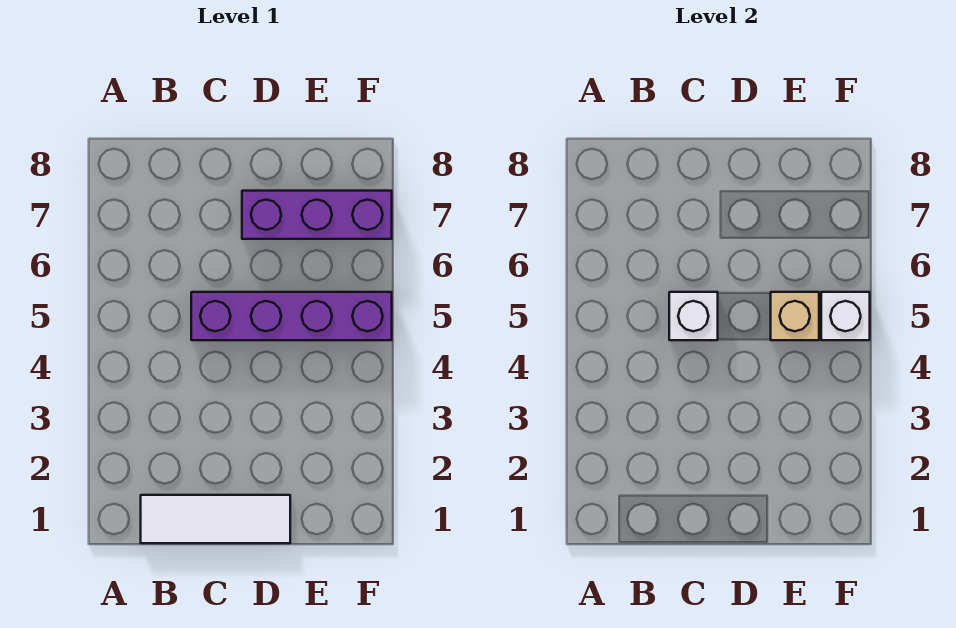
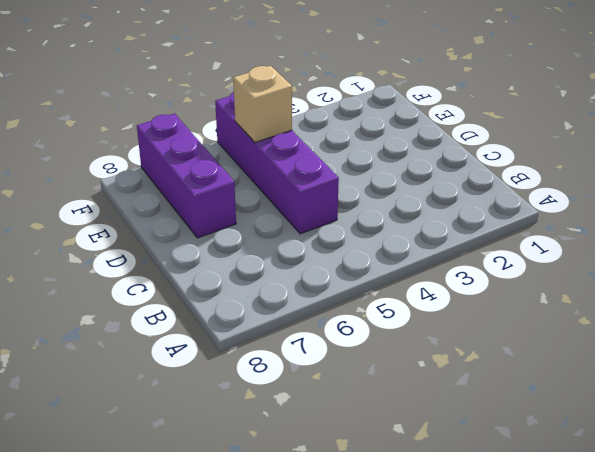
none -> white tile B1:D1 level 1
none -> white brick C5 level 2

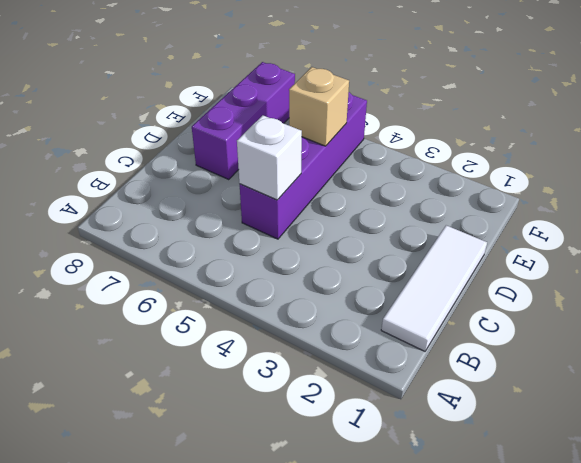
none -> white brick F5 level 2

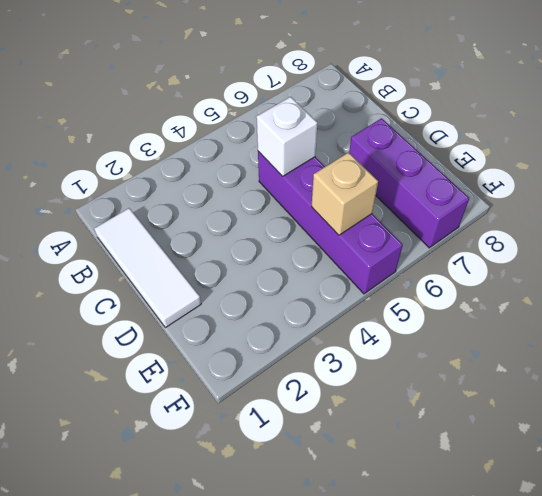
none -> white brick F5 level 2

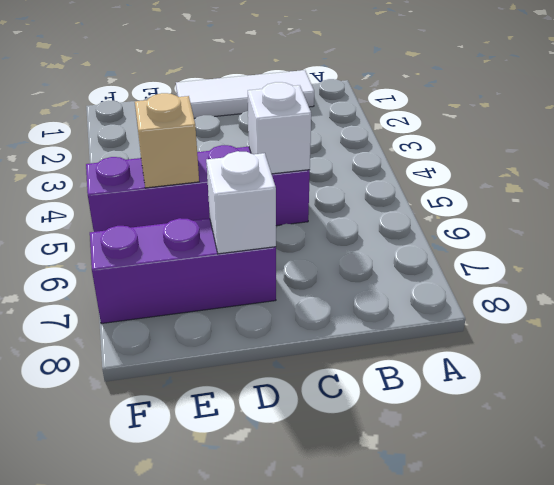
white brick D7 level 2 -> white brick F5 level 2

